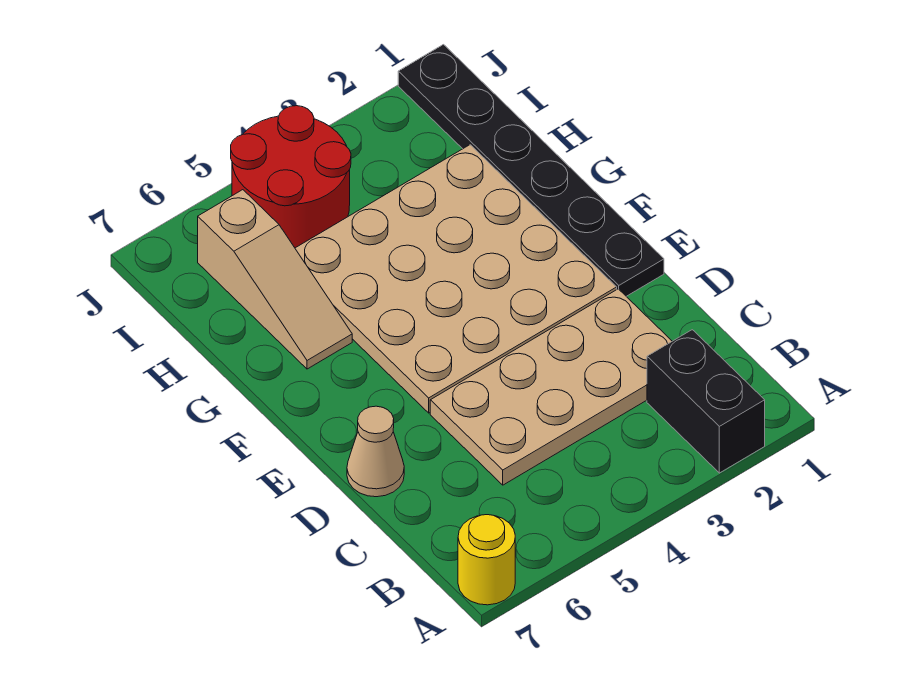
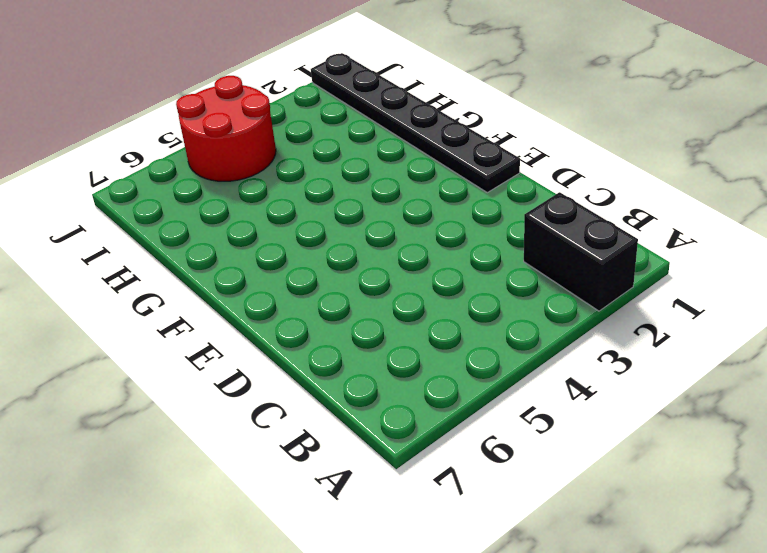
none -> yellow round brick A7 level 1
none -> tan plate C2:D5 level 1

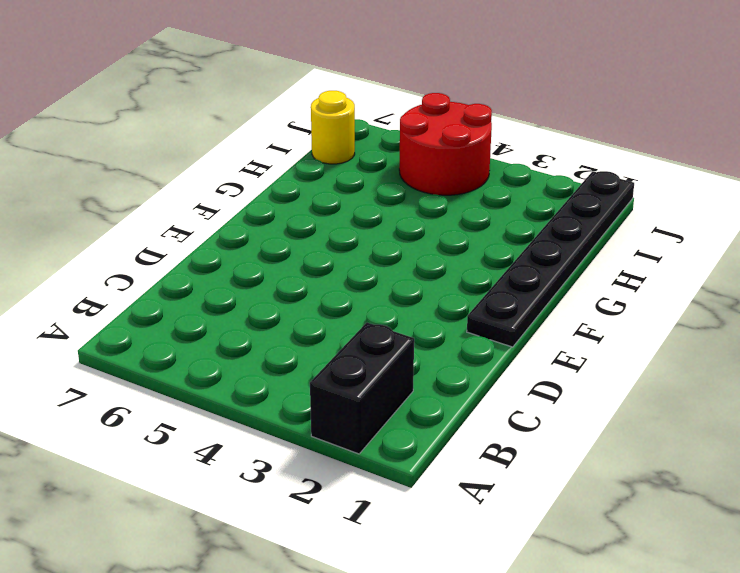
yellow round brick I7 level 1 -> yellow round brick A7 level 1
none -> tan plate C2:D5 level 1
none -> tan cone D7 level 1

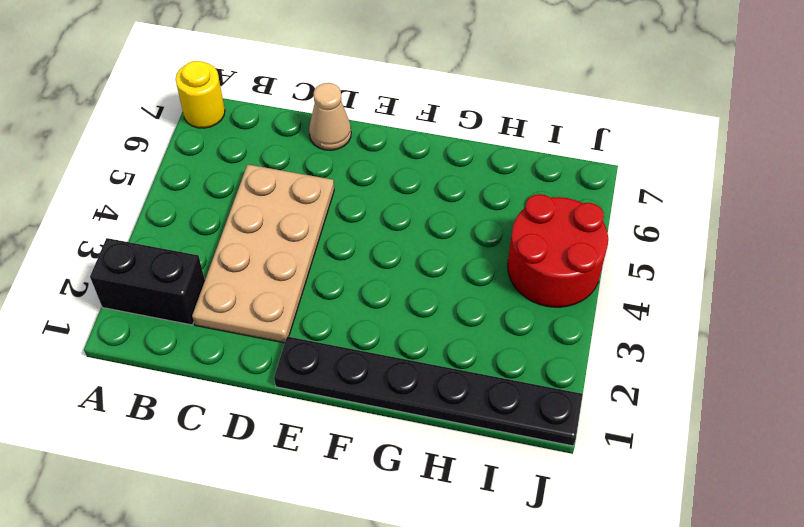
none -> tan plate E2:H5 level 1
none -> tan slope G6:I6 level 1 top I

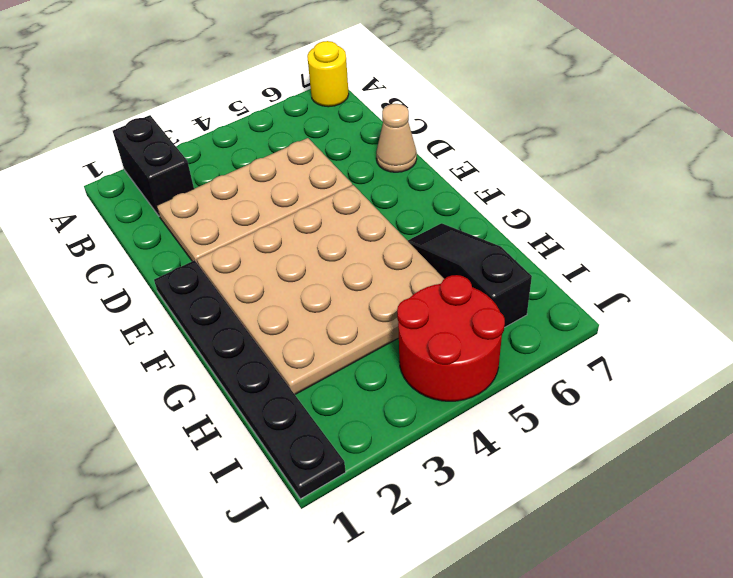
black slope G6:I6 level 1 top I -> tan slope G6:I6 level 1 top I

